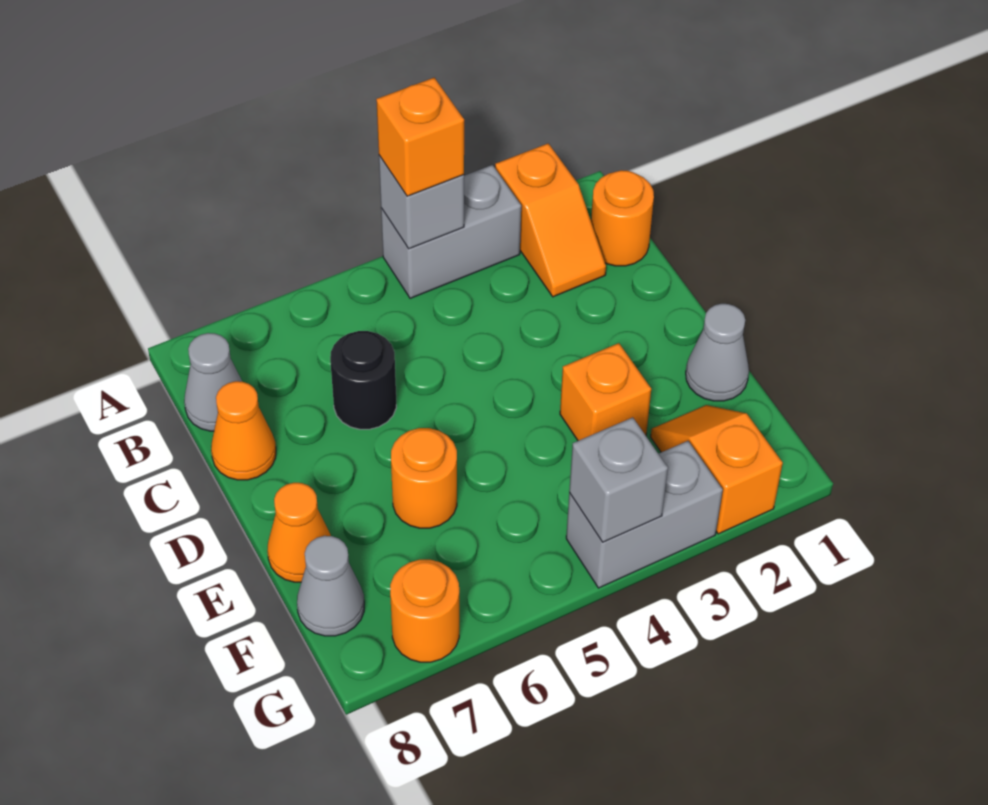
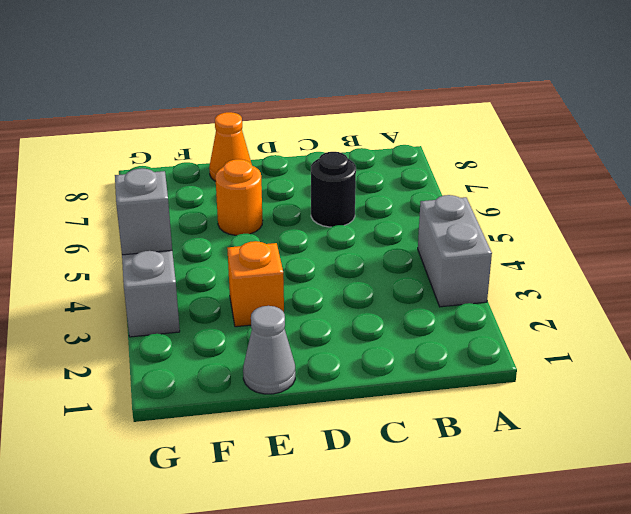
none -> orange slope A2:B2 level 1 top A
none -> orange round brick B1 level 1
none -> grey cone B8 level 1

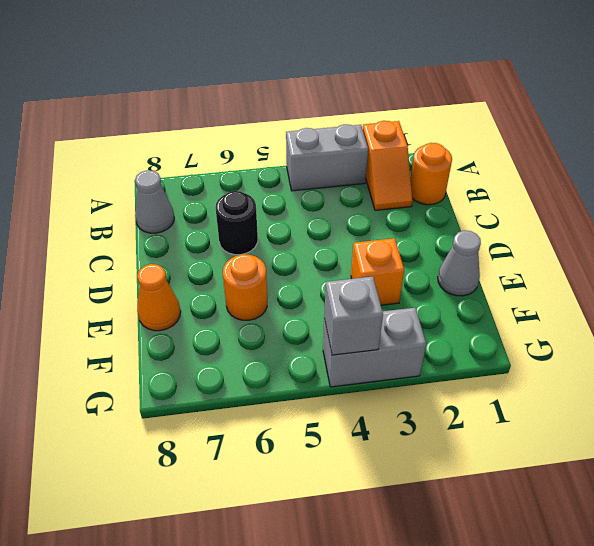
none -> orange cone C8 level 1
none -> orange slope F2:G2 level 1 top G
none -> grey cone F8 level 1

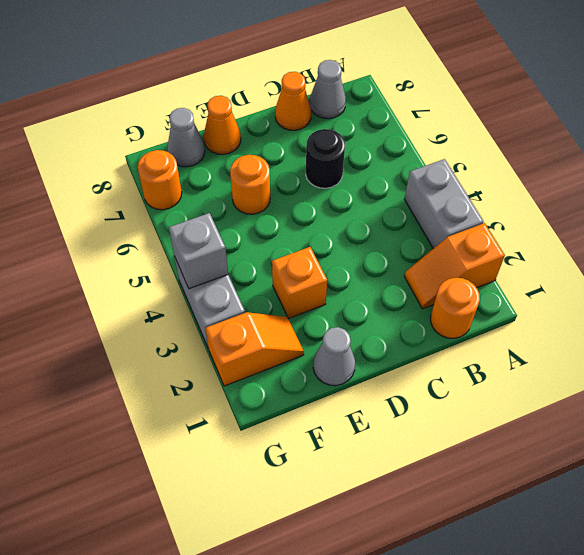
none -> grey brick A4 level 2
none -> orange brick A4 level 3

